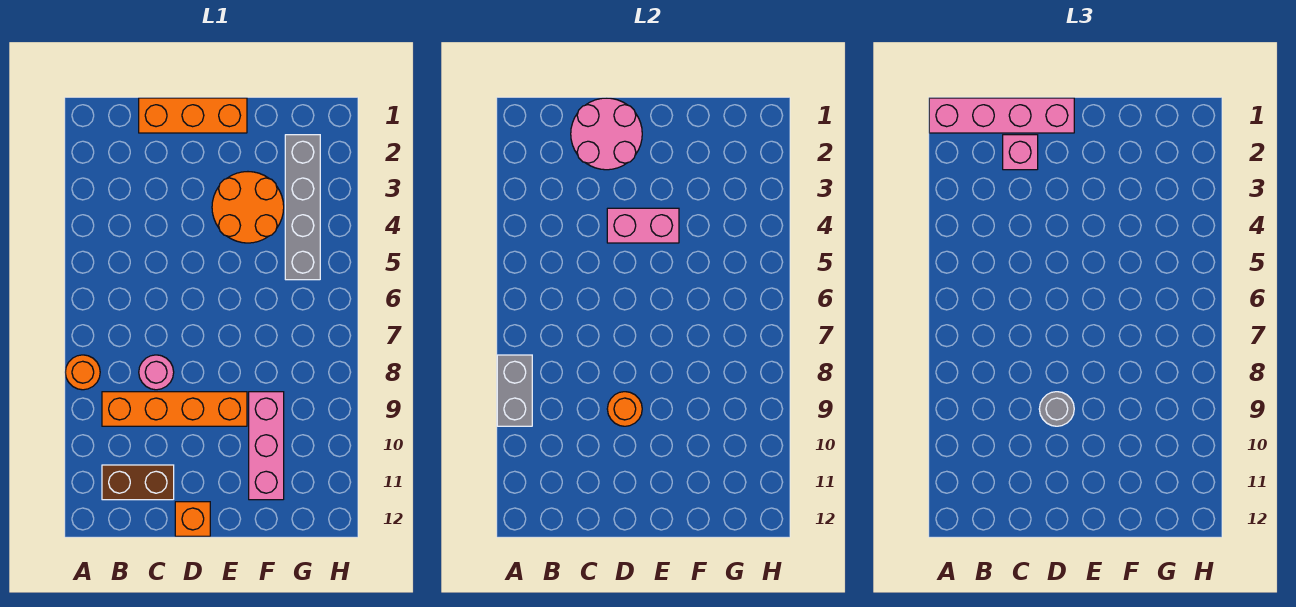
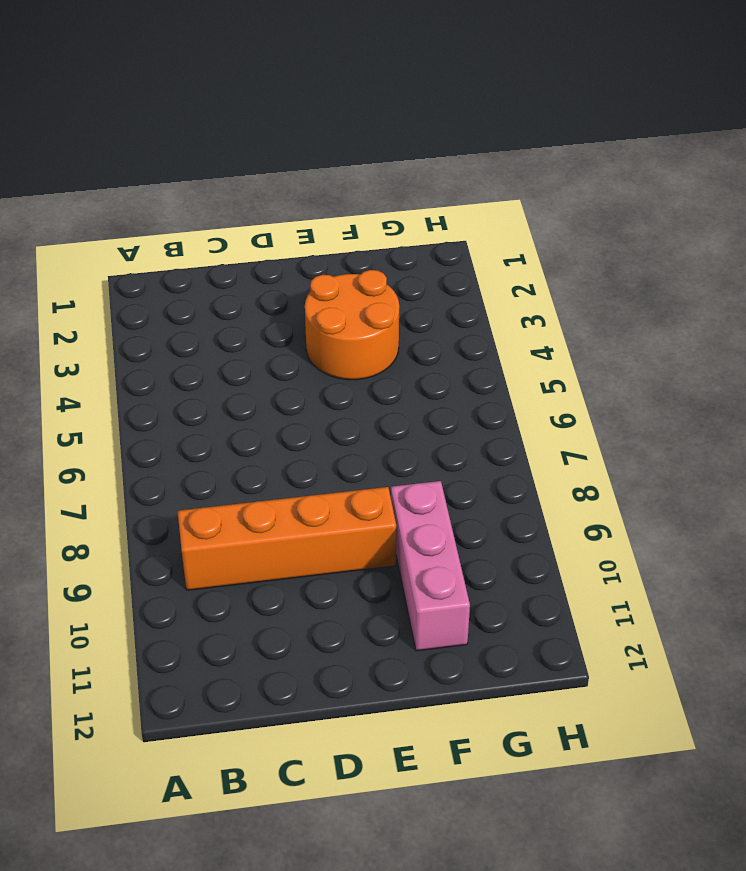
none -> orange round brick A8 level 1
none -> brown brick B11:C11 level 1
none -> orange brick C1:E1 level 1

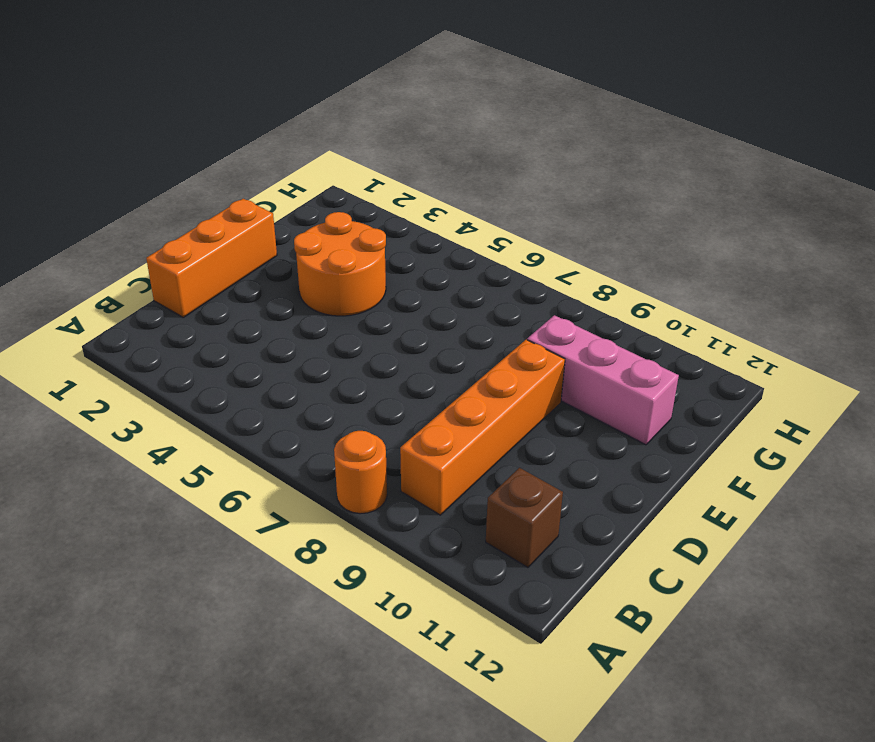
brown brick B11 level 1 -> brown brick B11:C11 level 1
none -> pink round brick C8 level 1
none -> orange brick D12 level 1
none -> grey brick G2:G5 level 1

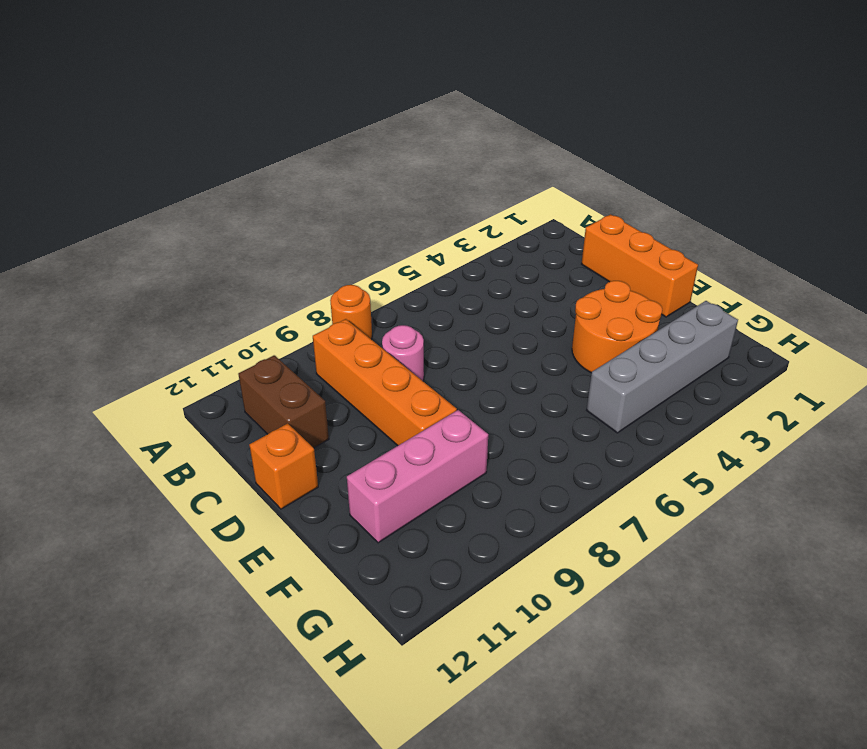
none -> grey brick A8:A9 level 2
none -> pink round brick C1:D2 level 2
none -> pink brick D4:E4 level 2

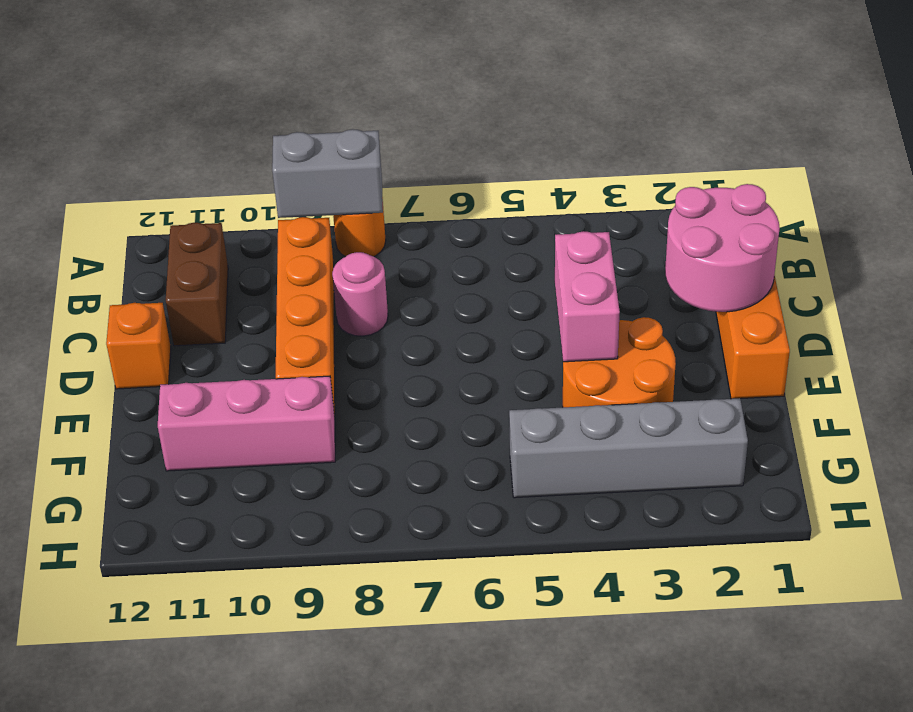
none -> orange round brick D9 level 2
none -> pink brick A1:D1 level 3
none -> pink brick C2 level 3

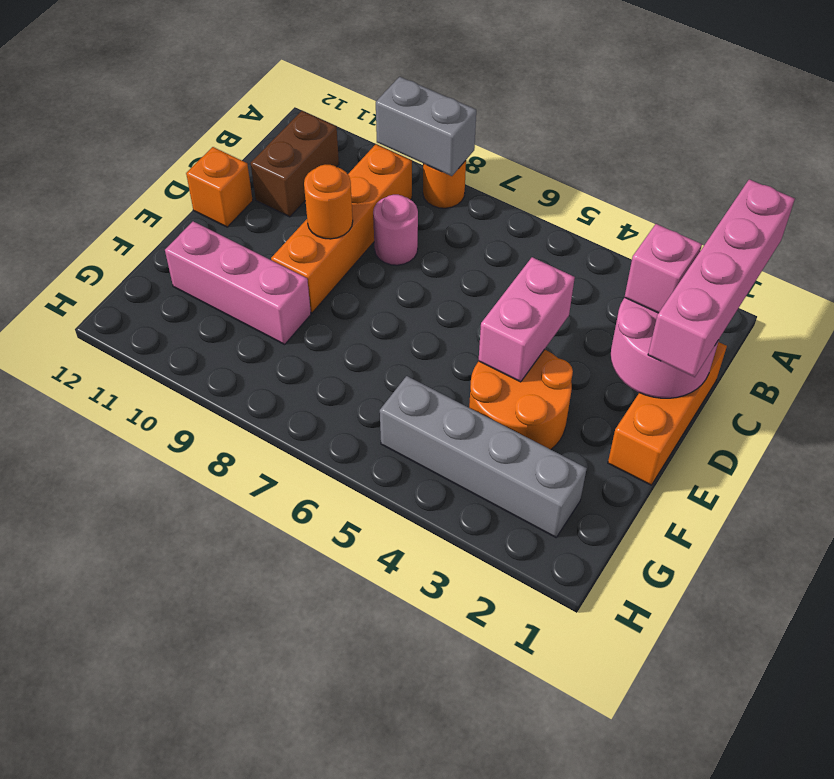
none -> grey round brick D9 level 3

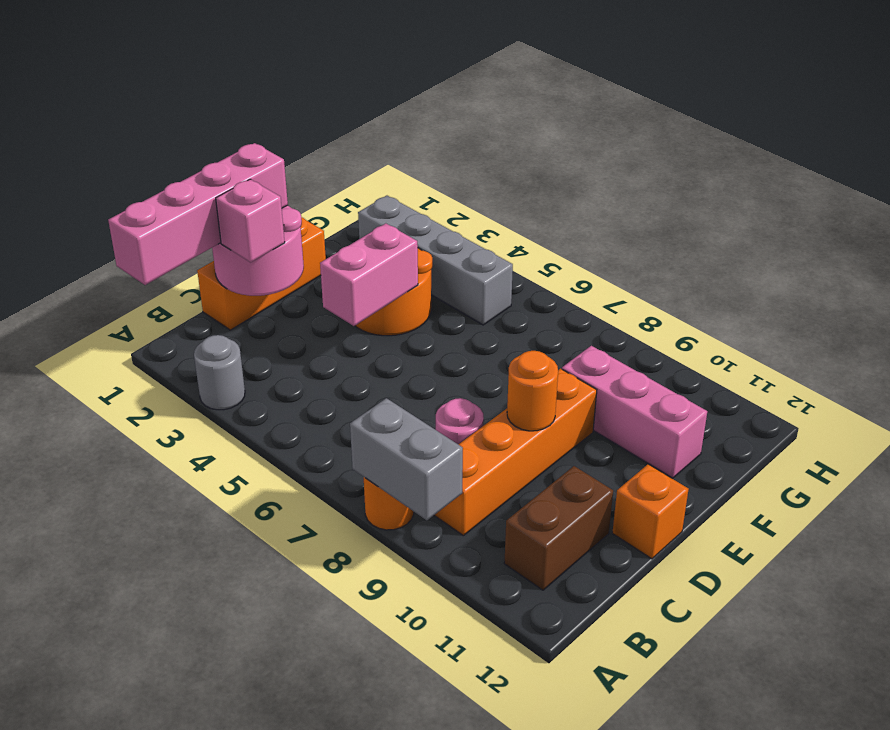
grey round brick A3 level 1 -> grey round brick D9 level 3

